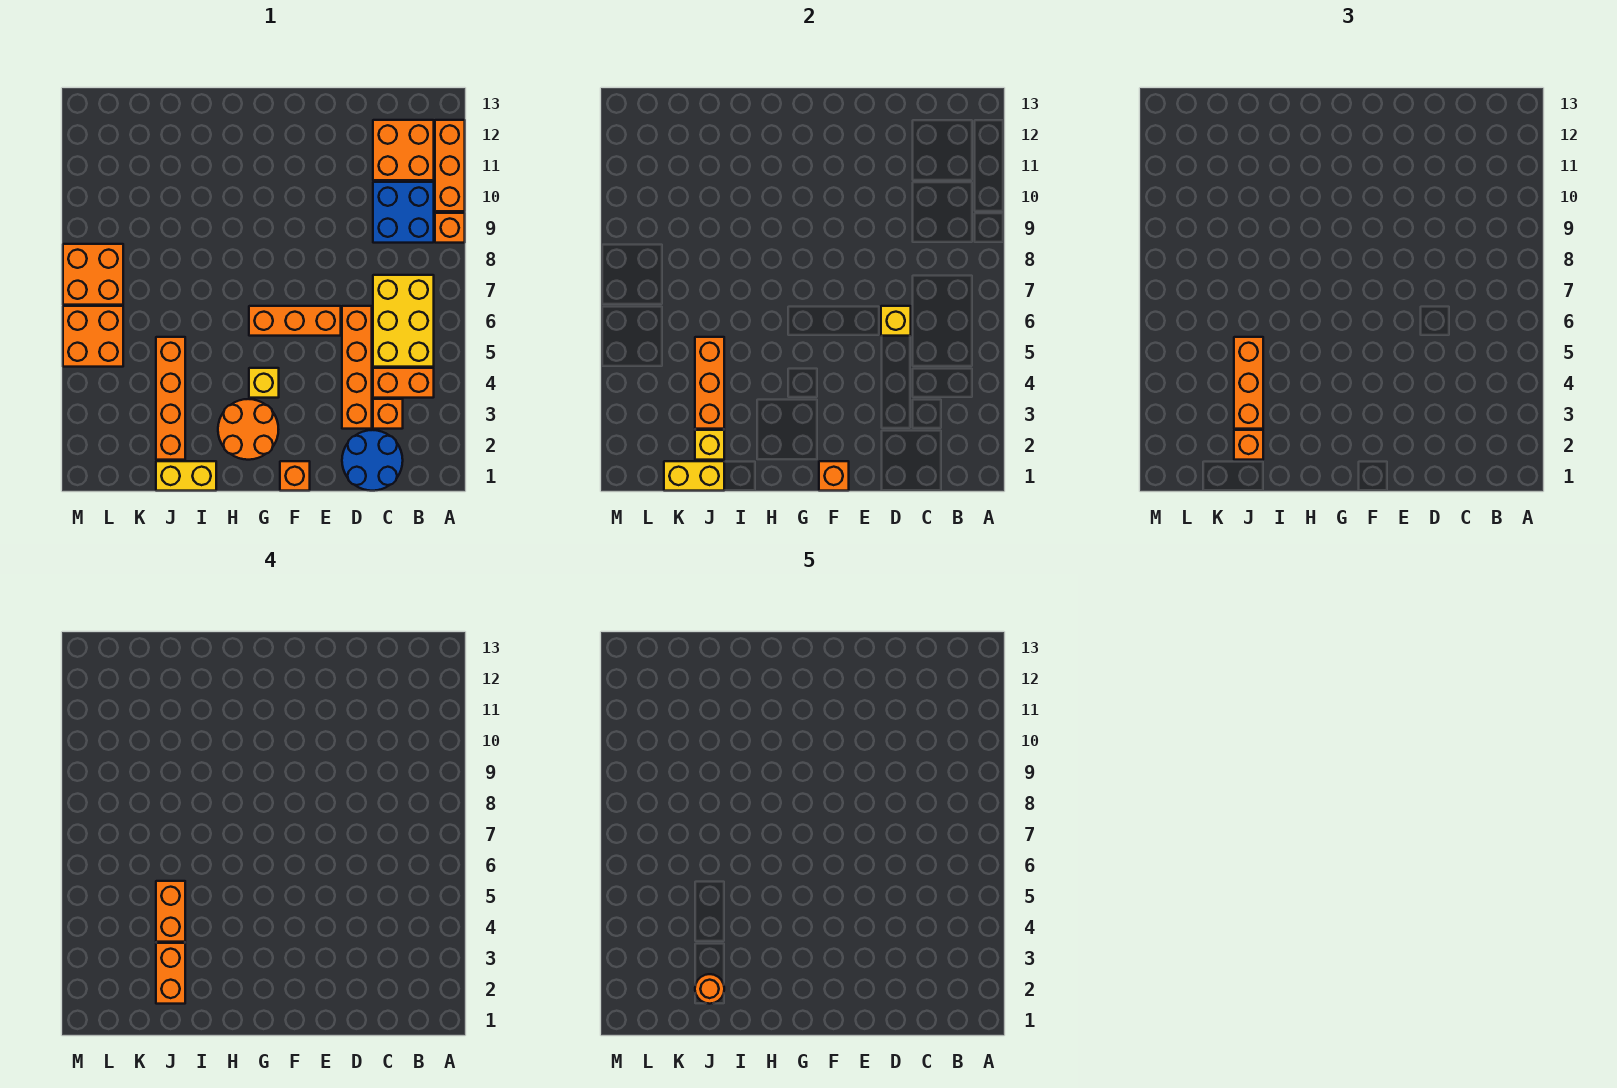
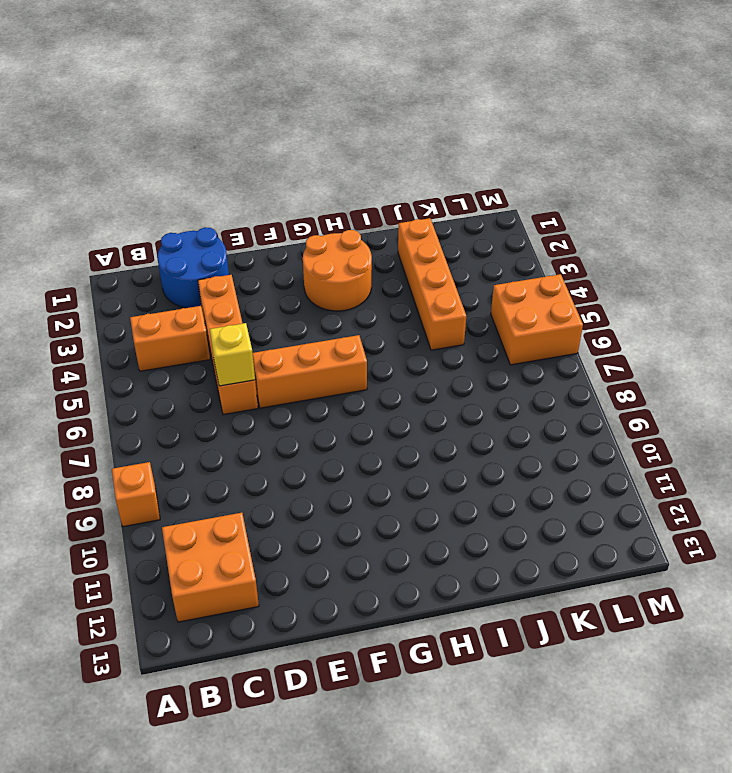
none -> orange brick A10:A12 level 1
none -> yellow brick B5:C7 level 1
none -> blue brick B9:C10 level 1

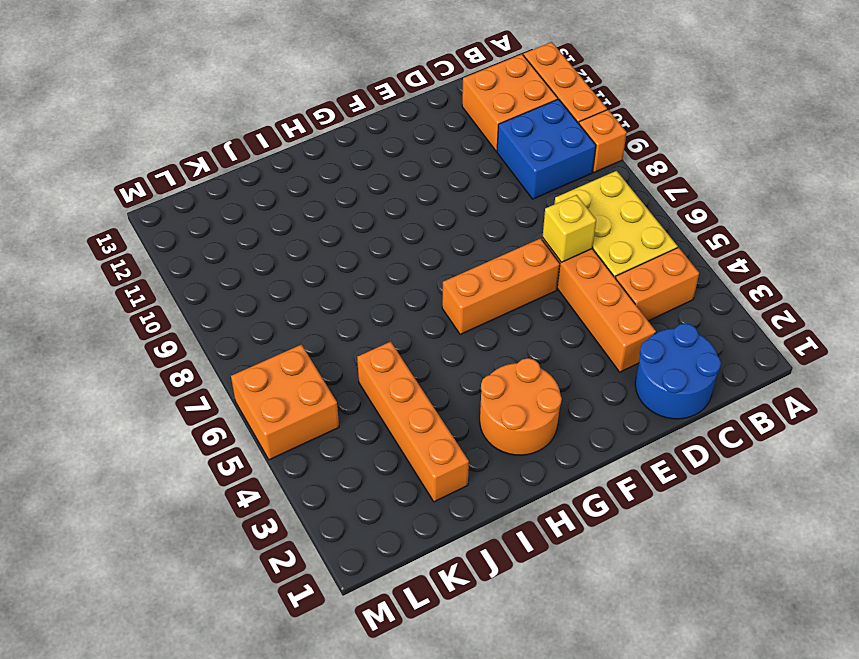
none -> orange brick C3 level 1
none -> orange brick F1 level 1
none -> yellow brick G4 level 1

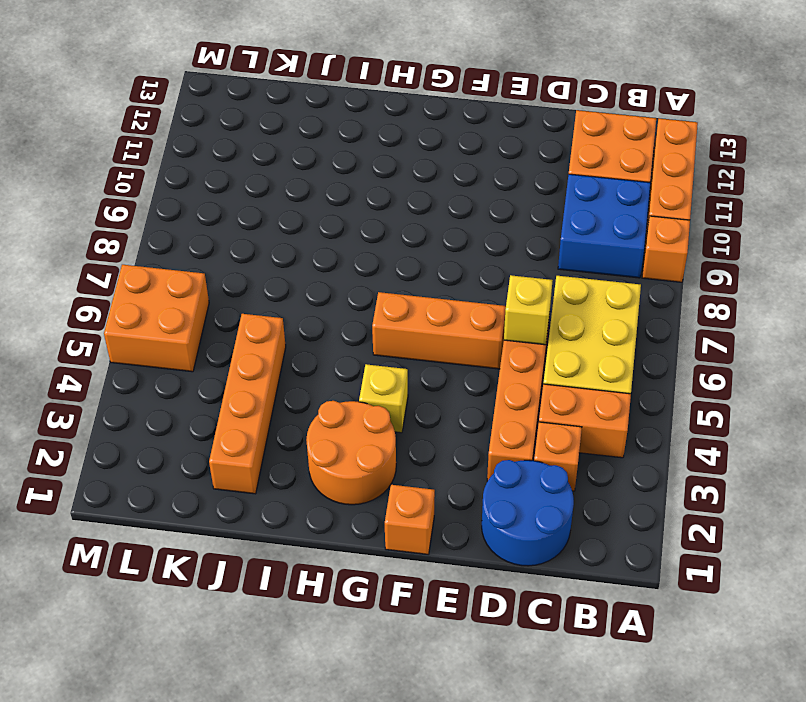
none -> yellow brick I1:J1 level 1
none -> orange brick L7:M8 level 1
none -> orange brick F1 level 2

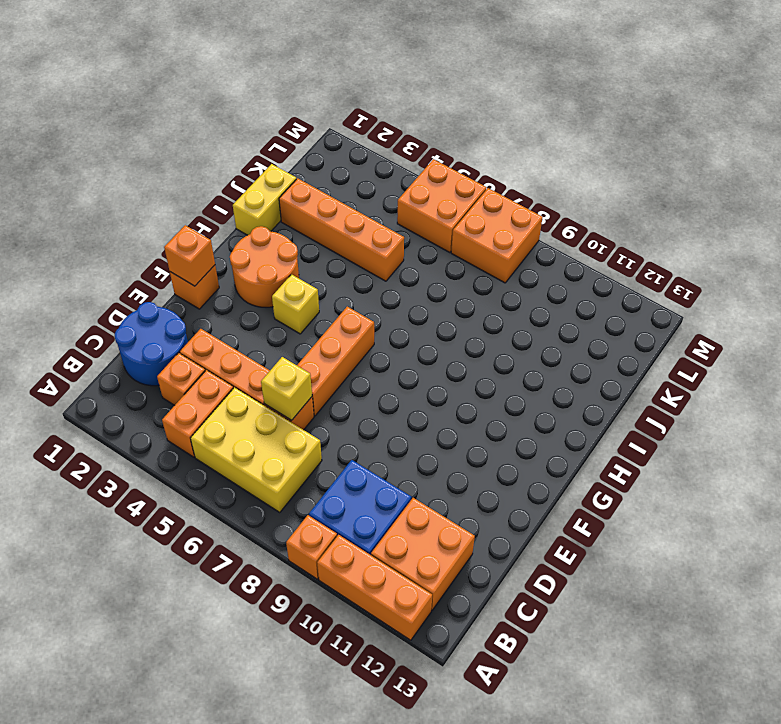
none -> yellow brick J1:K1 level 2
none -> yellow brick J2 level 2
none -> orange brick J3:J5 level 2

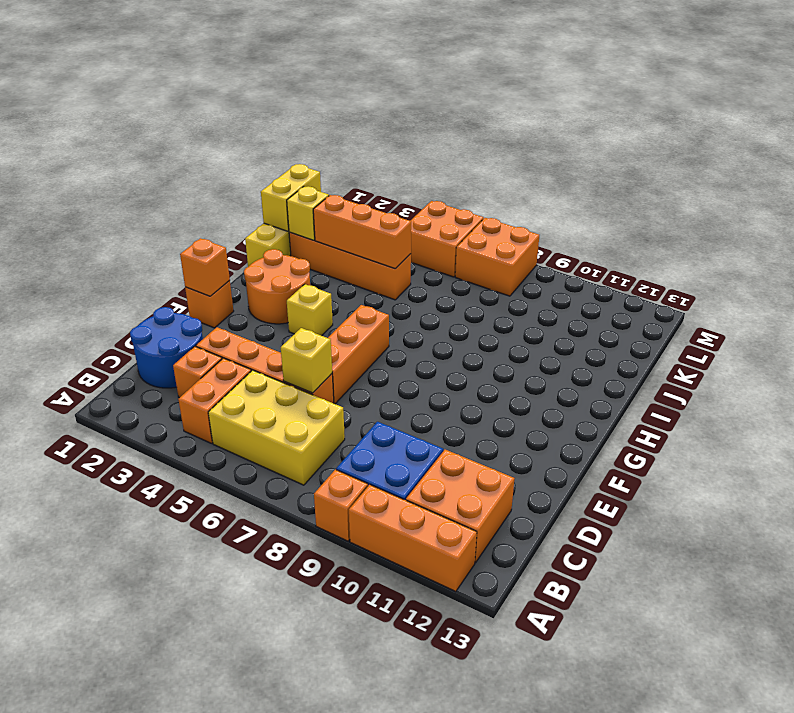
none -> orange brick J2 level 3
none -> orange brick J3:J5 level 3
none -> orange brick J2:J3 level 4

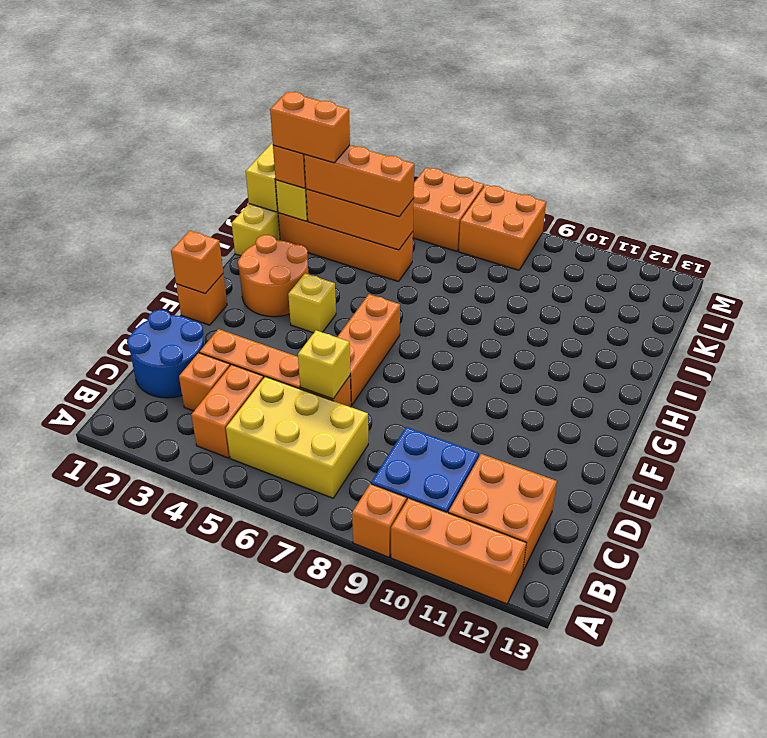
none -> orange brick J4:J5 level 4
none -> orange round brick J2 level 5

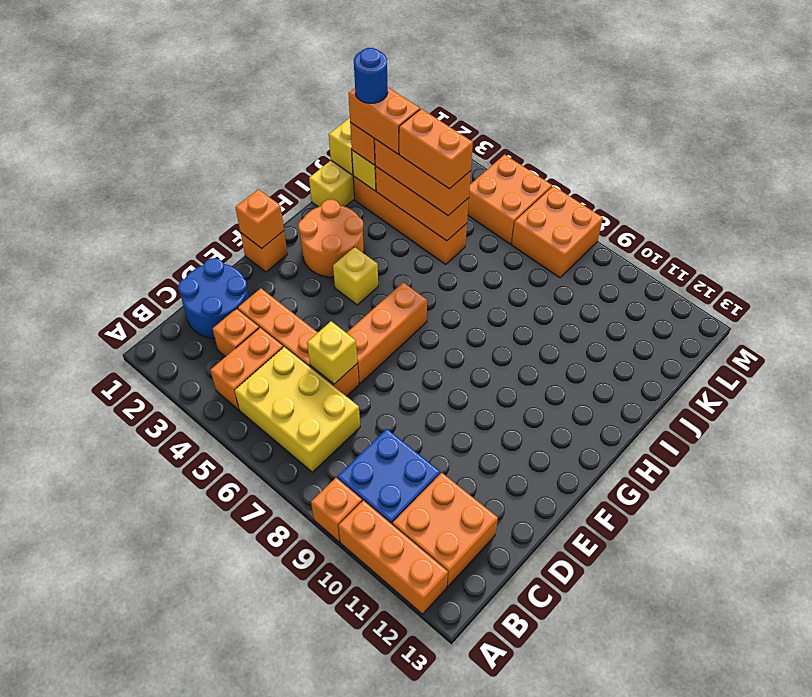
blue round brick J2 level 5 -> orange round brick J2 level 5

